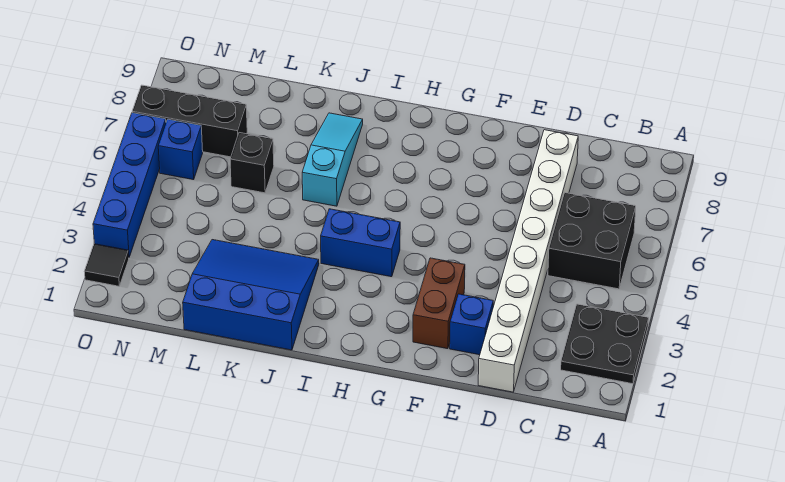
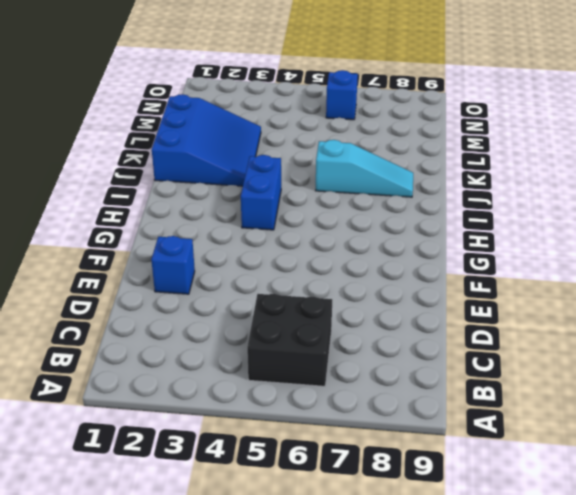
none -> black plate A2:B3 level 1
none -> white brick D1:D8 level 1
none -> brown brick F2:F3 level 1

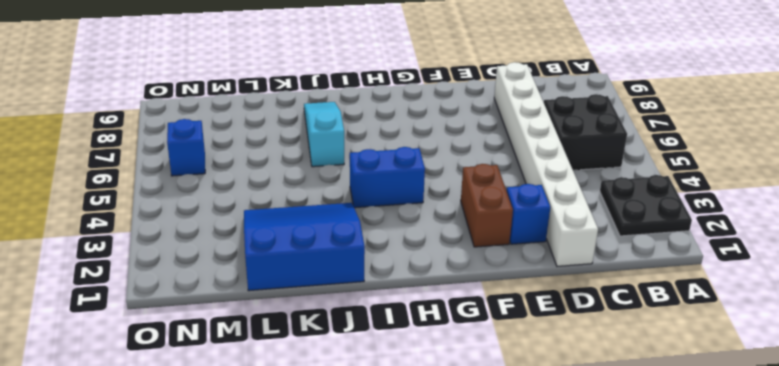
none -> black brick L6 level 1
none -> black brick M7:O7 level 1
none -> black tile O2 level 1

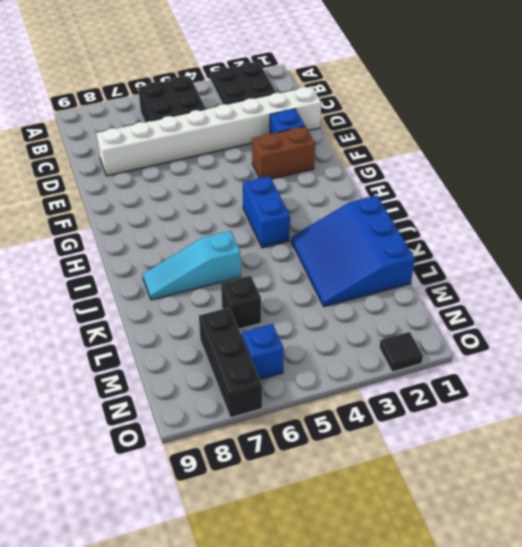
none -> blue brick O3:O6 level 1

